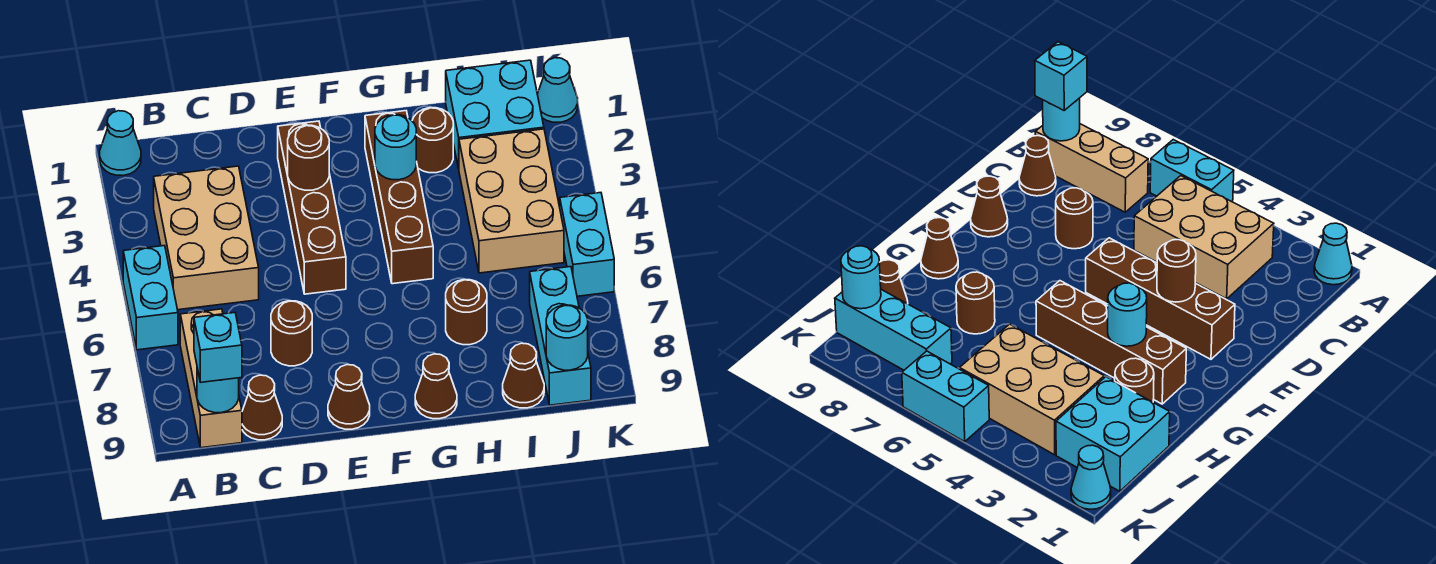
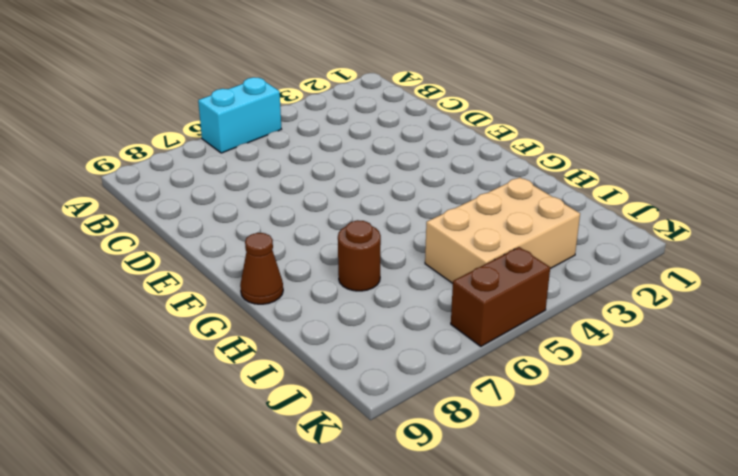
brown brick K5:K6 level 1 -> cyan brick K5:K6 level 1
none -> cyan cone A1 level 1
none -> tan brick B3:C5 level 1
none -> tan brick B7:B9 level 1

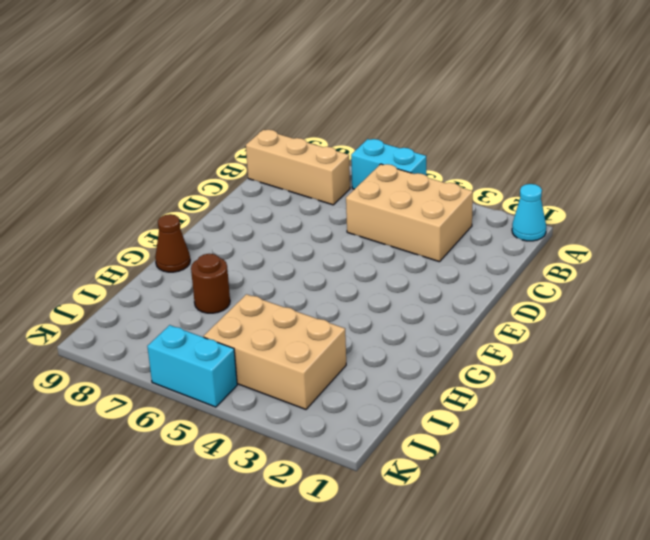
none -> brown cone C9 level 1
none -> brown round brick D7 level 1
none -> brown brick E2:E5 level 1

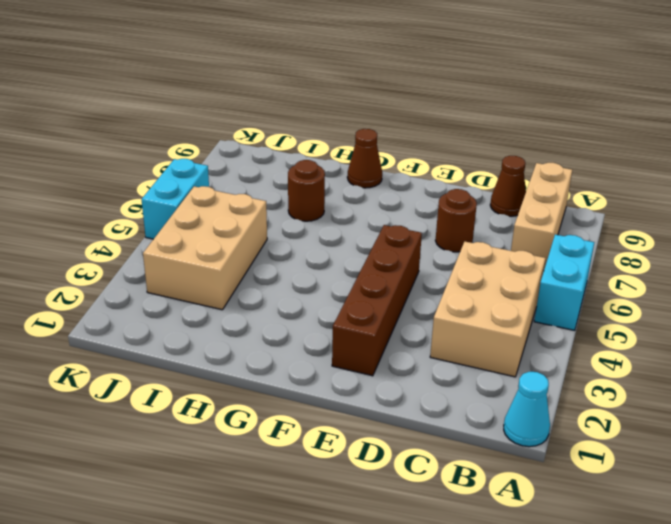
none -> brown cone E9 level 1
none -> brown brick G2:G5 level 1
none -> brown round brick H2 level 1

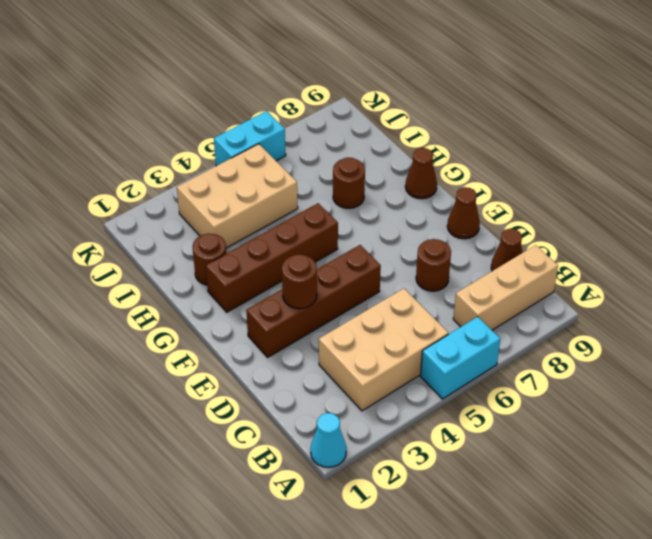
none -> cyan brick I1:J2 level 1
none -> brown cone I9 level 1
none -> cyan brick J7:J9 level 1

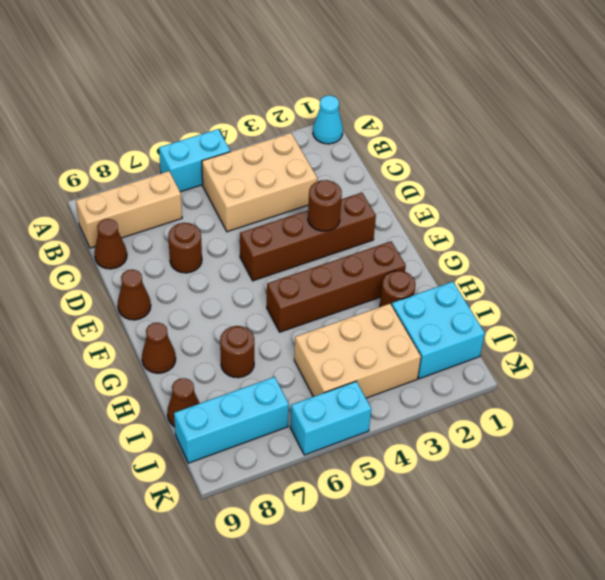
none -> cyan cone K1 level 1
none -> cyan round brick B9 level 2
none -> cyan round brick G3 level 2

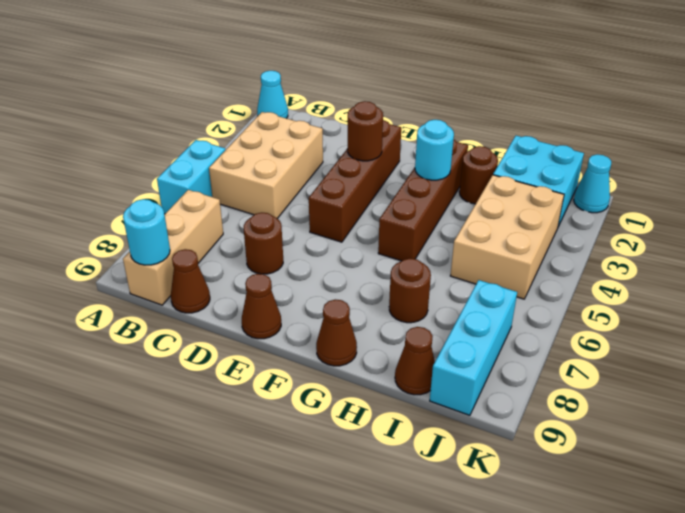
none -> cyan brick K5:K6 level 1
none -> cyan round brick J9 level 2
none -> cyan brick B9 level 3

